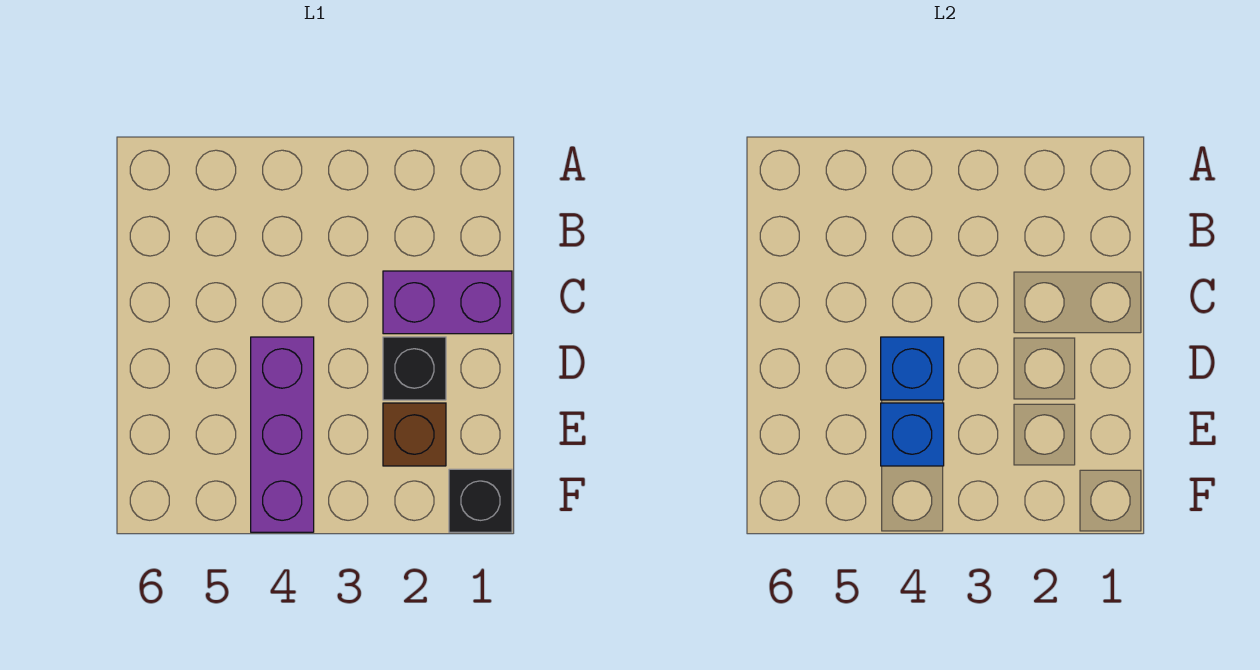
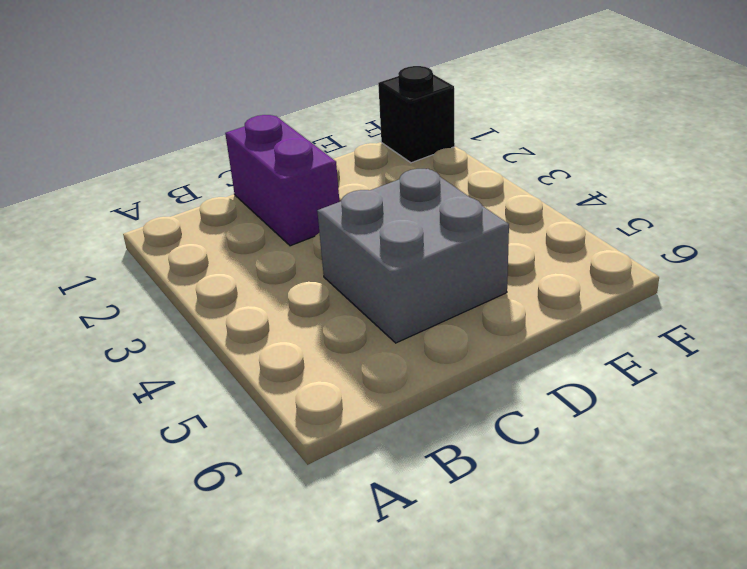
grey brick C4:D5 level 1 -> purple brick D4:F4 level 1
none -> black brick D2 level 1
none -> brown brick E2 level 1

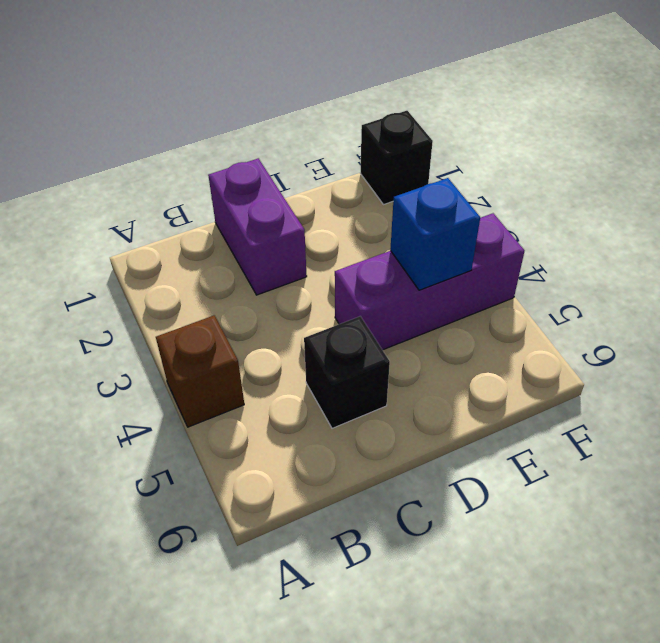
brown brick A4 level 1 -> brown brick E2 level 1
black brick C5 level 1 -> black brick D2 level 1
none -> blue brick D4 level 2

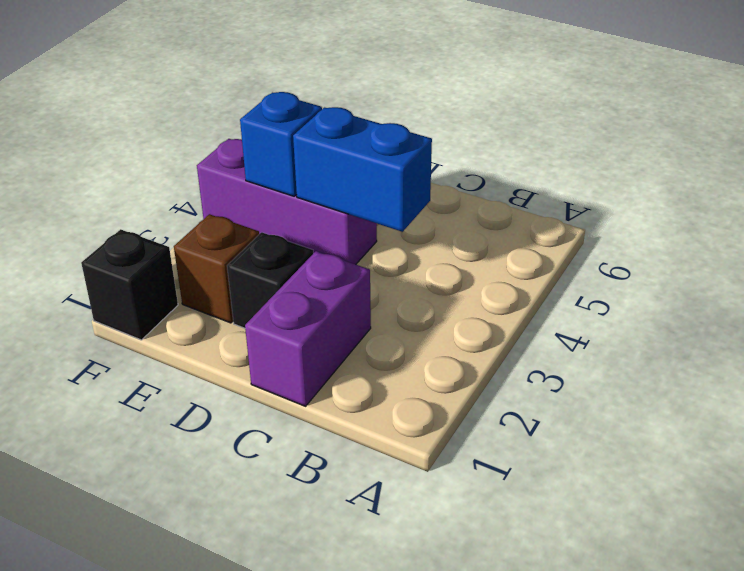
blue brick C4:D4 level 2 -> blue brick D4 level 2

